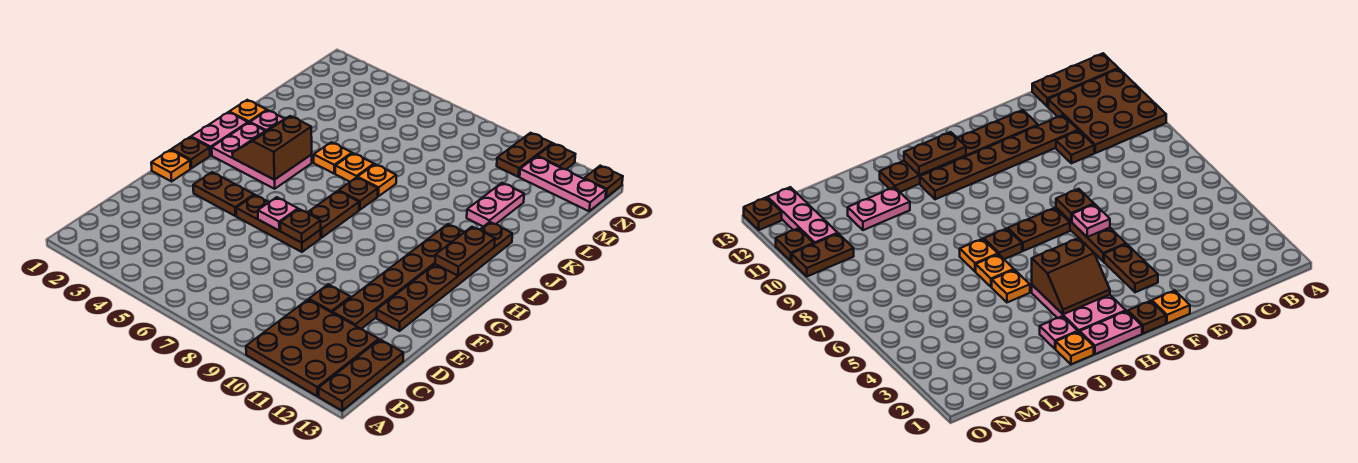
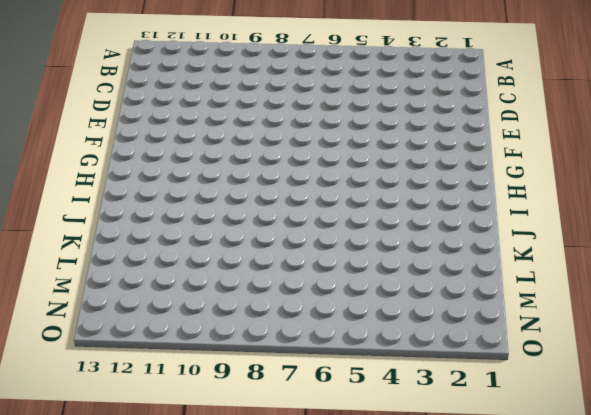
none -> brown plate A10:C12 level 1
none -> brown plate A13:C13 level 1
none -> brown plate D10 level 1

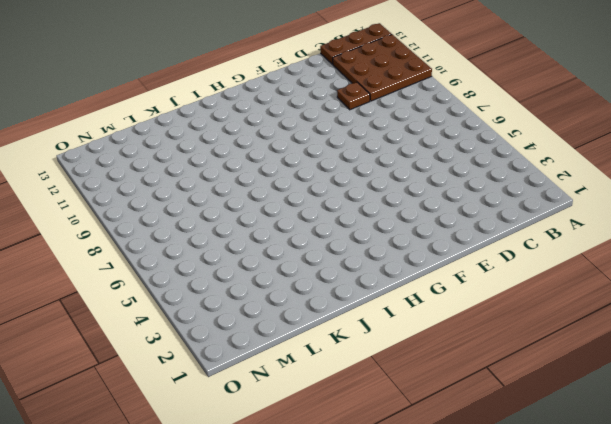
none -> brown plate D11:I11 level 1
none -> brown plate E12:J12 level 1
none -> orange plate F1 level 1

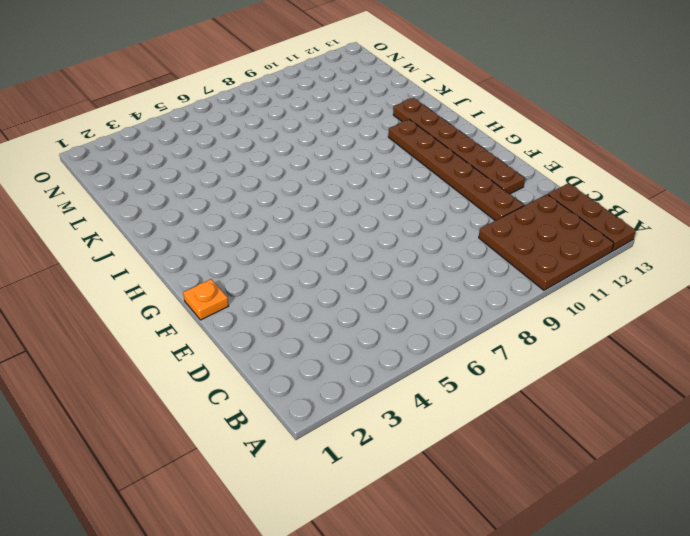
none -> brown plate D10 level 1
none -> brown plate F3:F4 level 1
none -> brown plate F5:F7 level 1

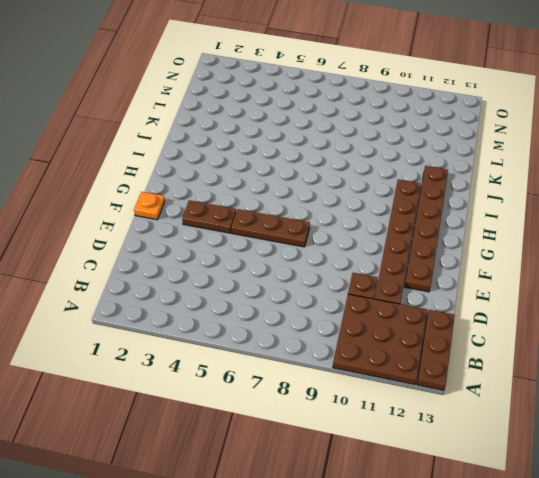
none -> brown plate G1 level 1
none -> brown plate G7:H7 level 1
none -> pink plate H1:I1 level 1

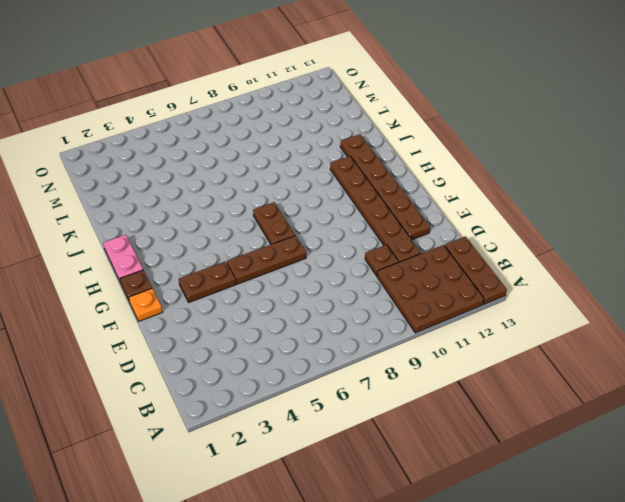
none -> pink plate H2:I4 level 1
none -> brown plate I7 level 1
none -> orange plate J1 level 1

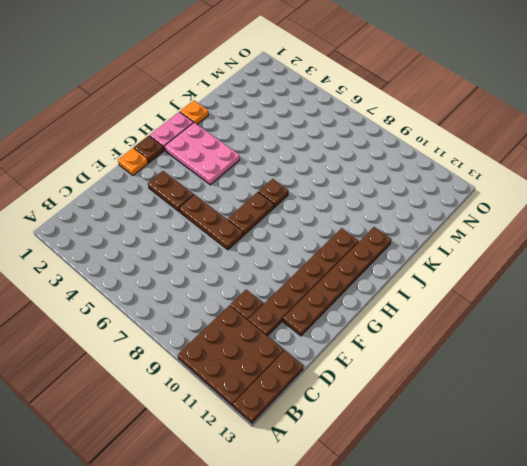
none -> pink plate J2 level 1
none -> orange plate J5 level 1
none -> orange plate J6 level 1

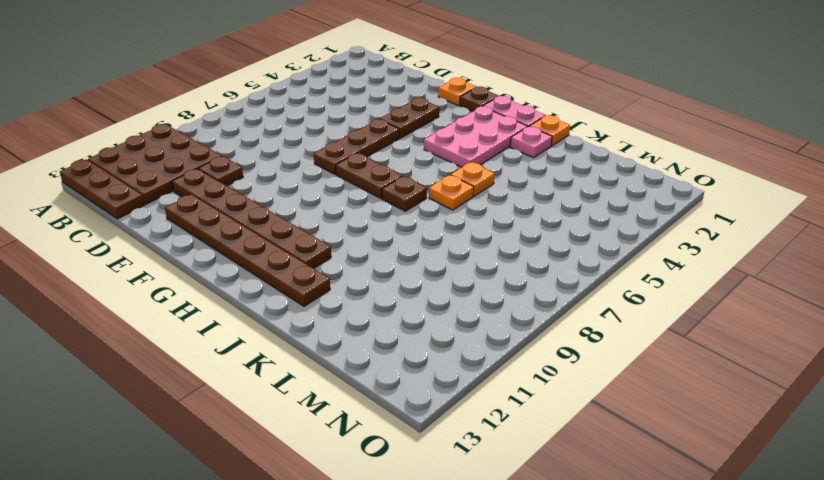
none -> orange plate J7 level 1
none -> pink plate K11:L11 level 1
none -> brown plate N10:O10 level 1

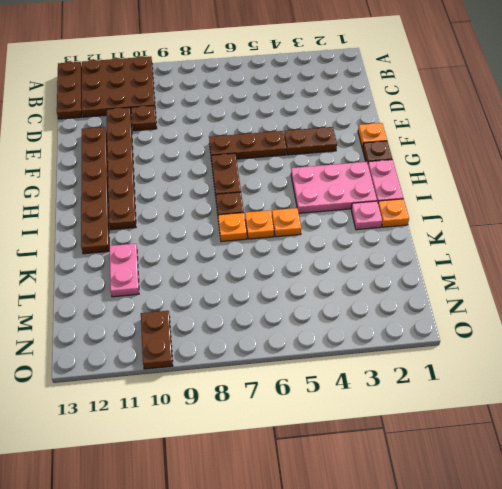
none -> pink plate N11:N13 level 1
none -> brown plate O11 level 1
none -> brown plate O13 level 1

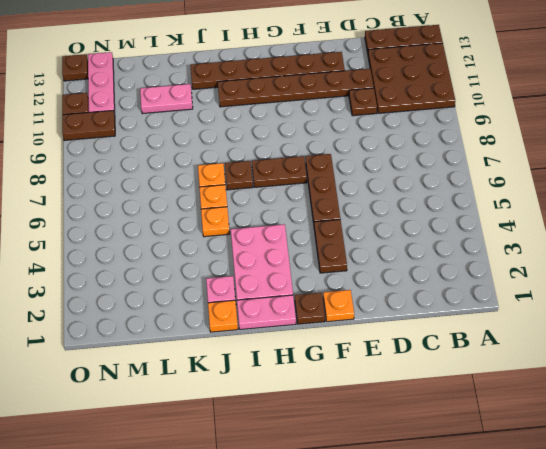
none -> pink plate F6 level 2
none -> brown plate F7 level 2
none -> brown slope H3:I4 level 2 top 4

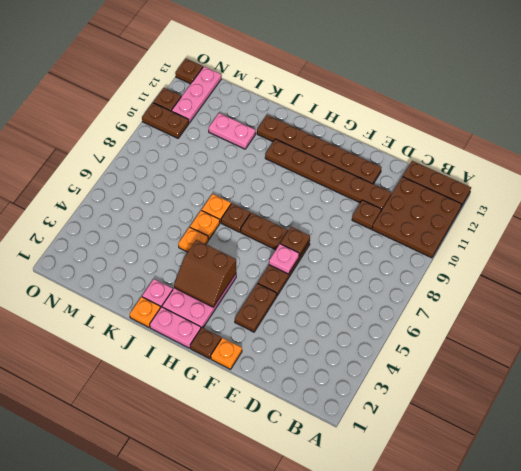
none -> brown plate H12:I12 level 2

